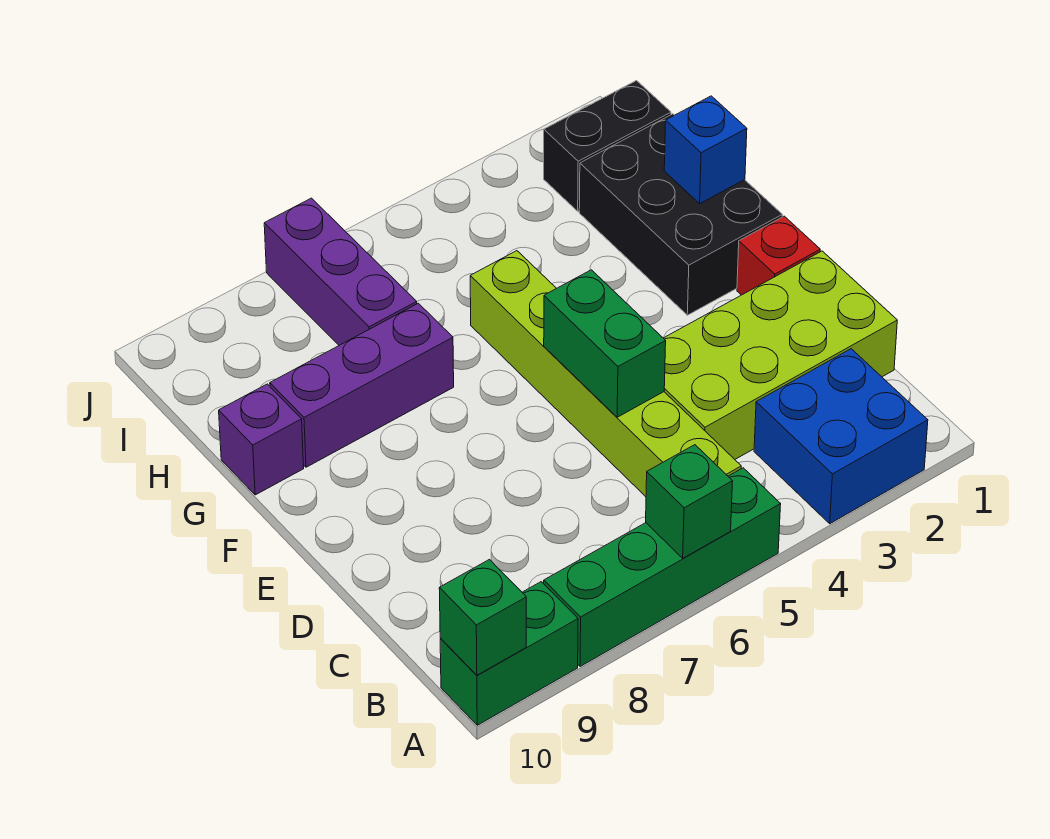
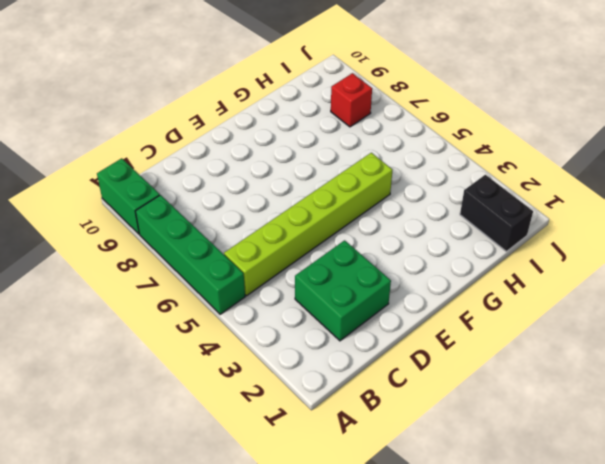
green brick C2:D3 level 1 -> lime brick C1:D4 level 1
red brick I8 level 1 -> red brick E1 level 1
none -> blue brick A2:B3 level 1
none -> black brick F1:H2 level 1
none -> purple brick G7:G9 level 1

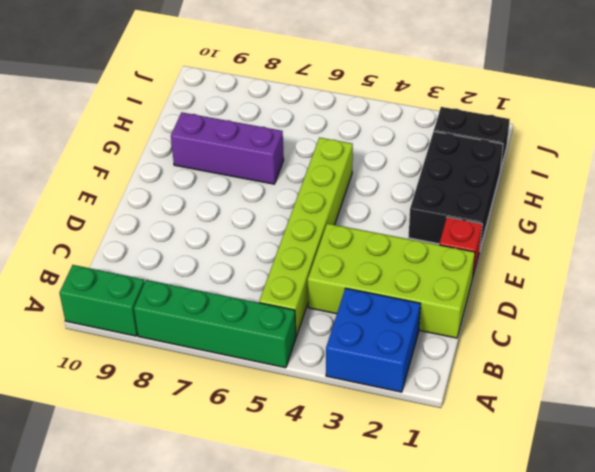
none -> purple brick G10 level 1
none -> purple brick H7:J7 level 1
none -> green brick A6 level 2

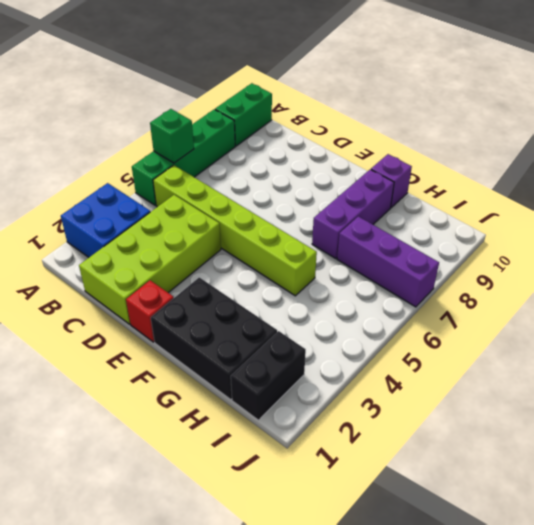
none -> green brick A10 level 2
none -> green brick D5:E5 level 2
none -> blue brick G1 level 2

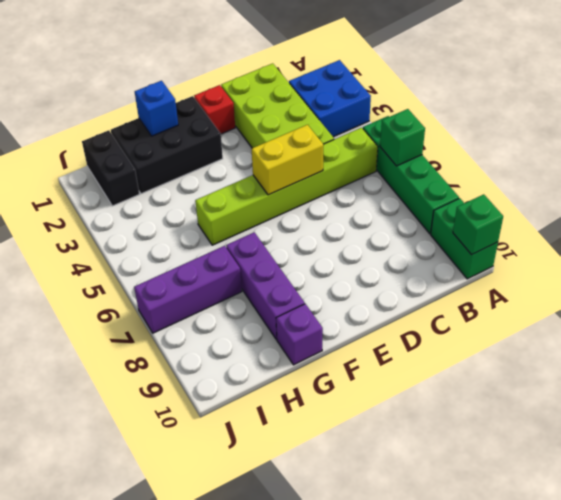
yellow brick D5:E5 level 2 -> green brick D5:E5 level 2

